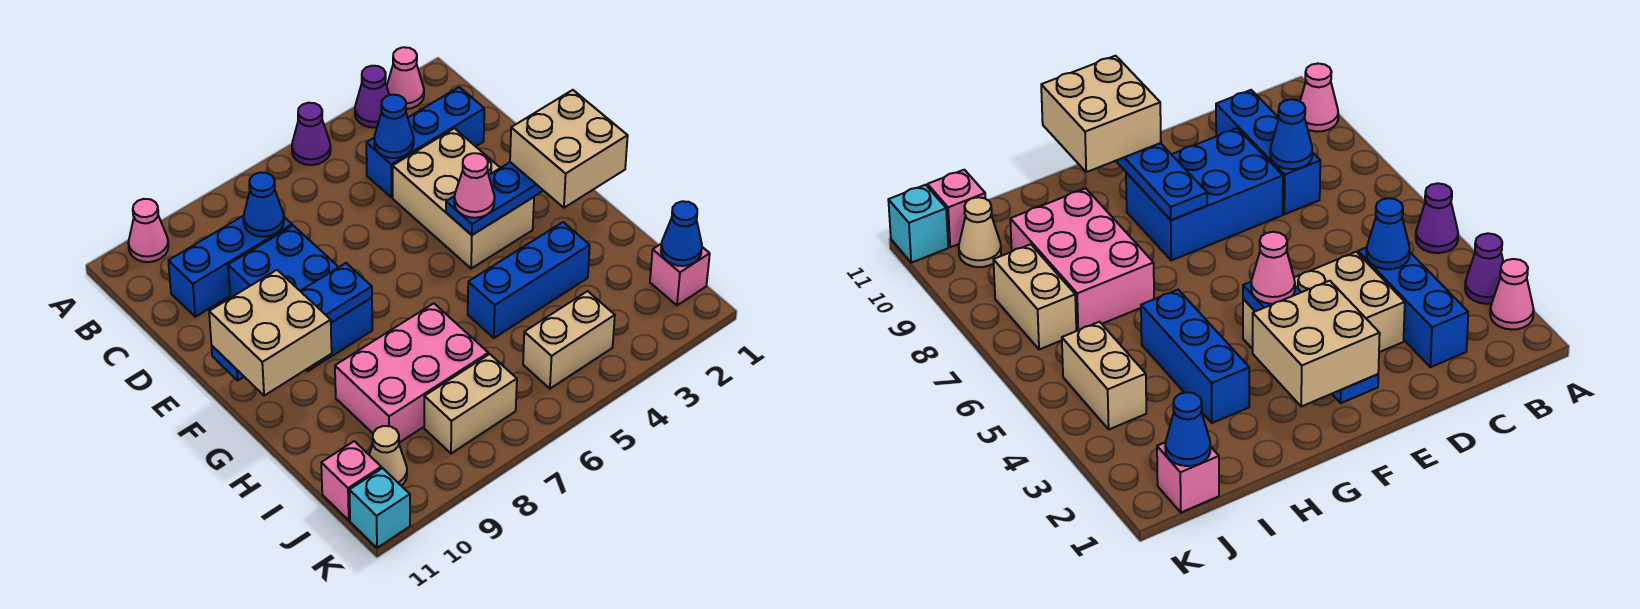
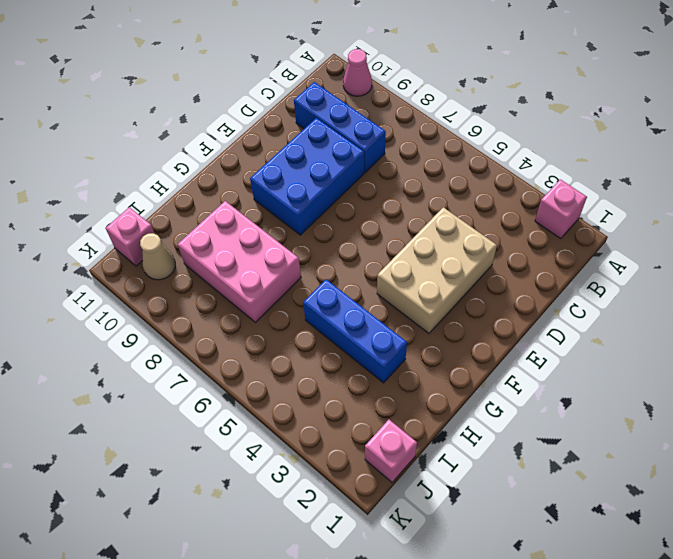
pink brick A2 level 1 -> pink cone A2 level 1
none -> purple cone A3 level 1
none -> purple cone A5 level 1
none -> blue brick C2:C4 level 1

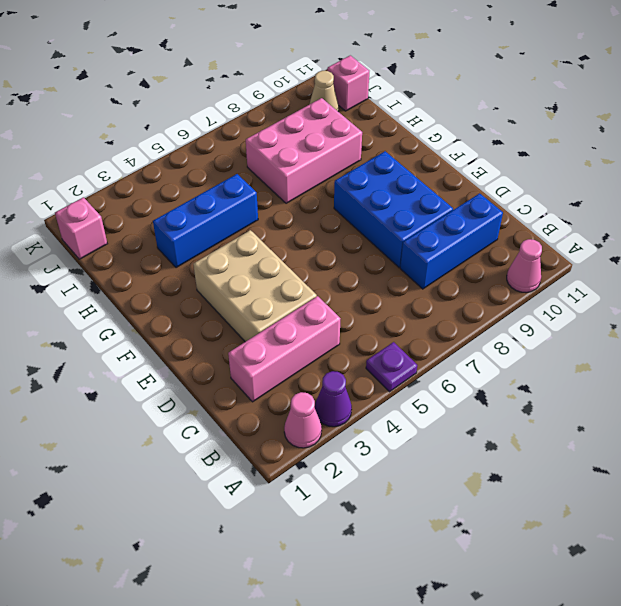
purple plate A5 level 1 -> purple cone A5 level 1
pink brick C2:C4 level 1 -> blue brick C2:C4 level 1
none -> tan brick J4:J5 level 1
none -> tan brick J7:J8 level 1
none -> cyan brick K11 level 1

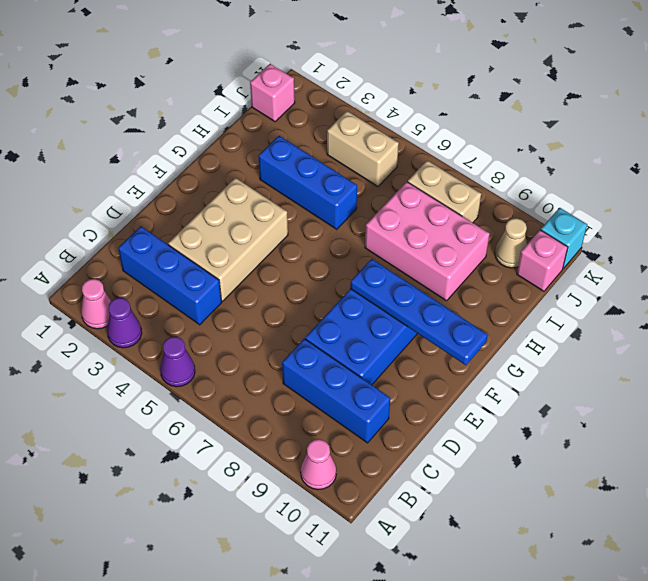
none -> blue cone C4 level 2
none -> blue cone C8 level 2
none -> blue plate F1:F4 level 2

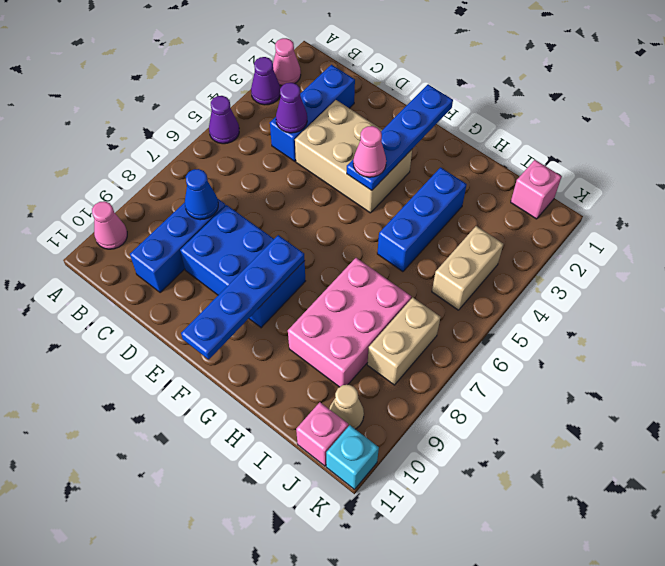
purple cone C4 level 2 -> blue cone C4 level 2
none -> blue cone J1 level 2
none -> tan brick F1:G2 level 3
none -> tan brick F10:G11 level 3

